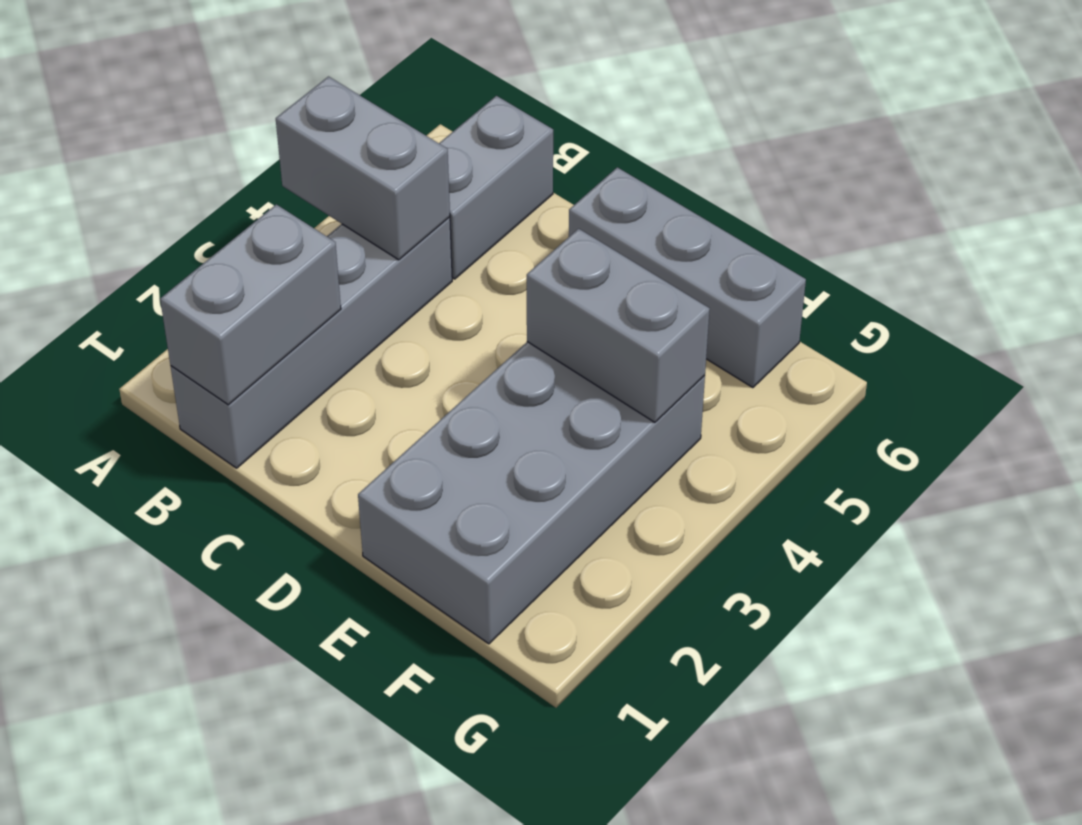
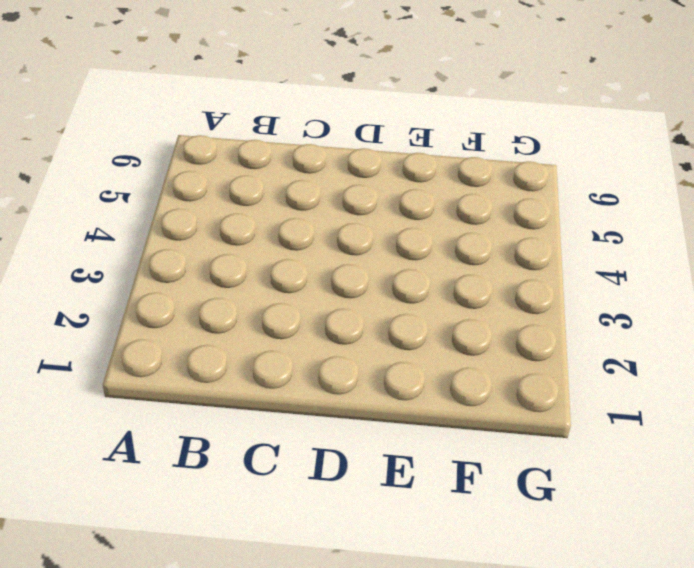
none -> grey brick B1:B4 level 1
none -> grey brick B5:B6 level 1

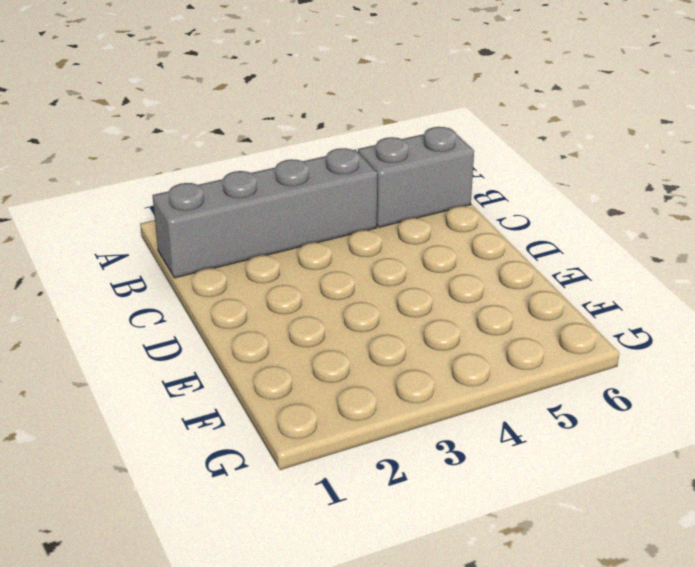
none -> grey brick D6:F6 level 1
none -> grey brick E1:F4 level 1

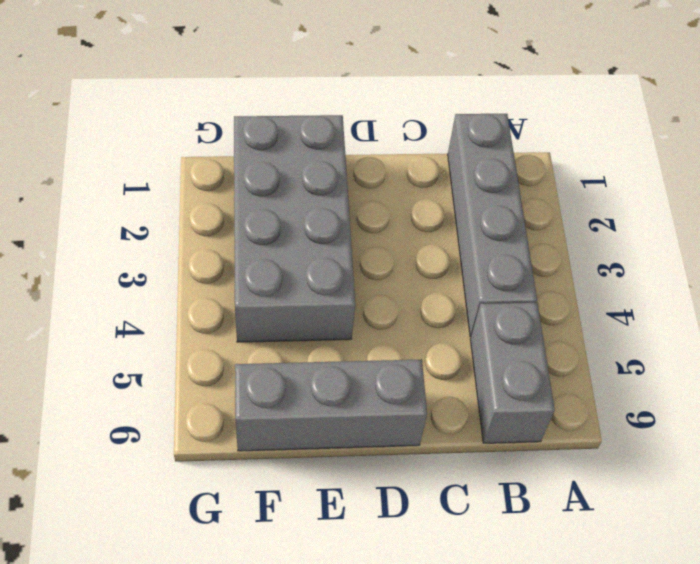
none -> grey brick A4:B4 level 2
none -> grey brick B1:B2 level 2

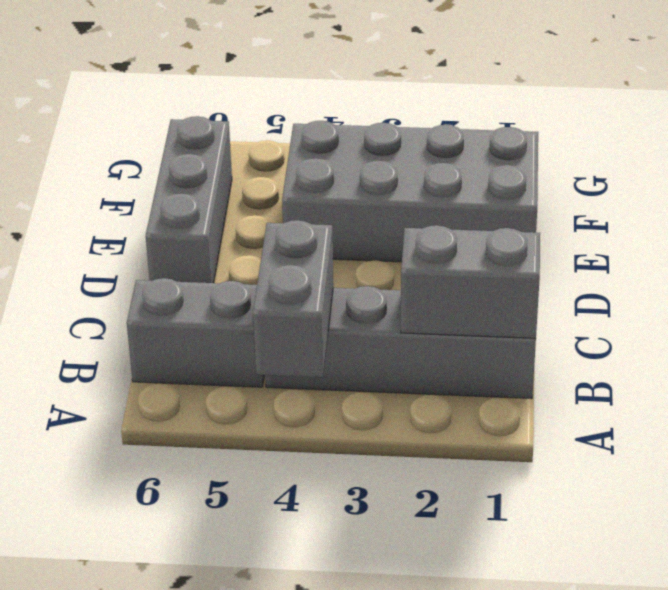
none -> grey brick E4:F4 level 2

